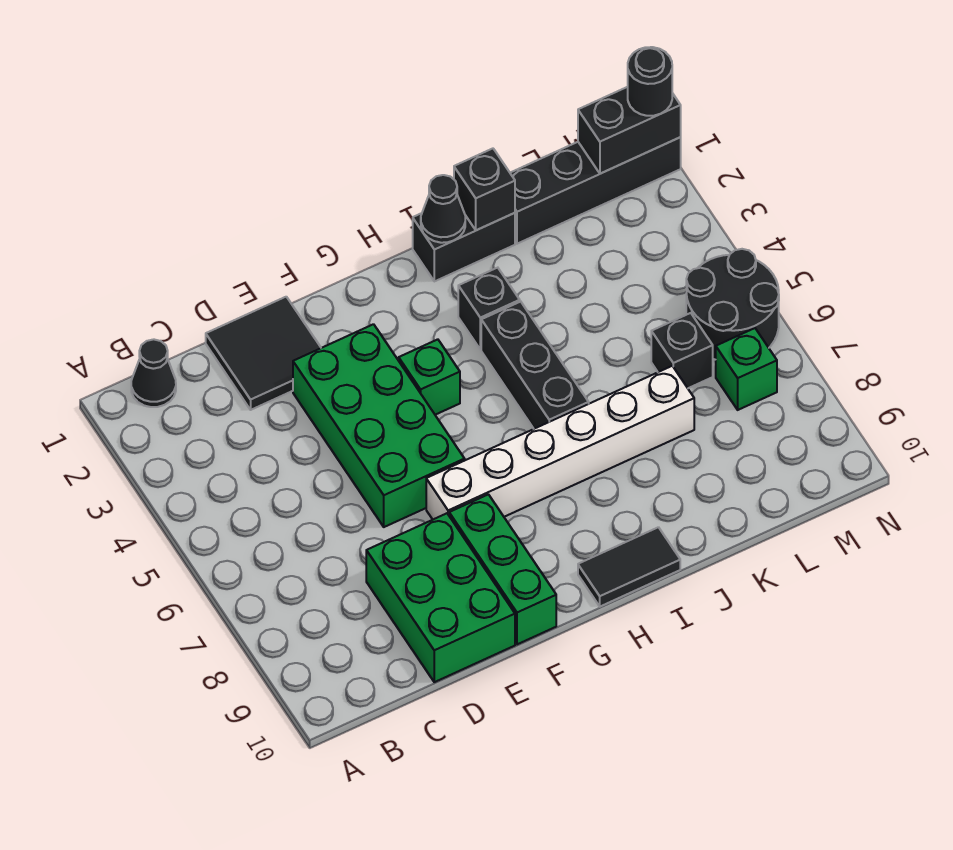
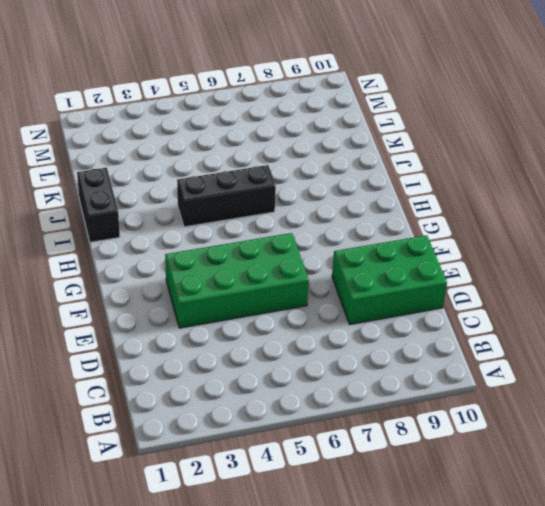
none -> black cone B1 level 1
none -> black tile D1:E2 level 1
none -> white brick F7:K7 level 1

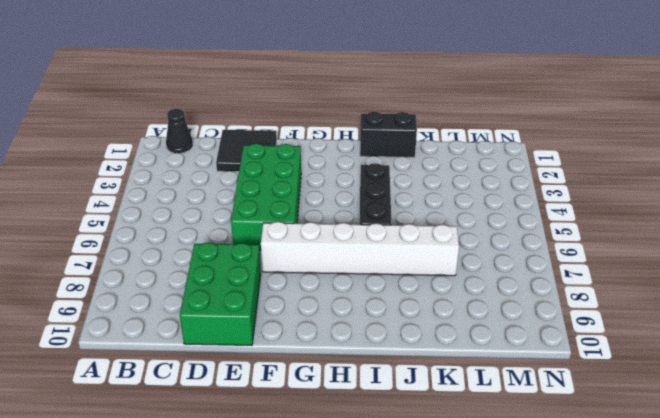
none -> green brick F8:F10 level 1
none -> green brick G4 level 1
none -> black tile H10:I10 level 1

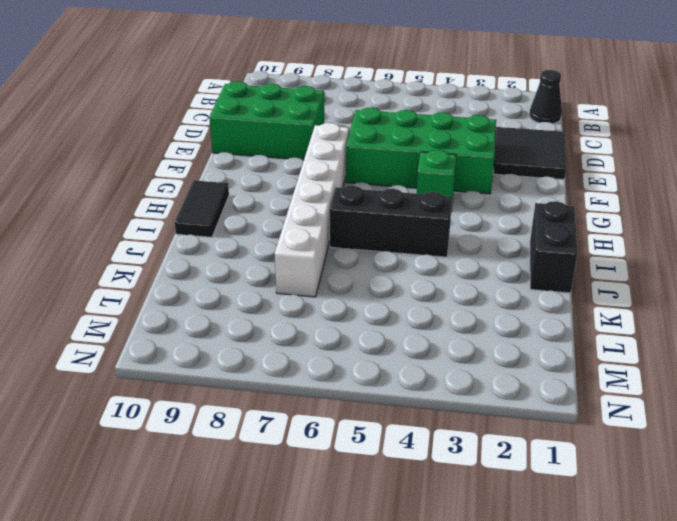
none -> green brick F8:F10 level 1
none -> black brick I3 level 1
none -> black brick K1:N1 level 1

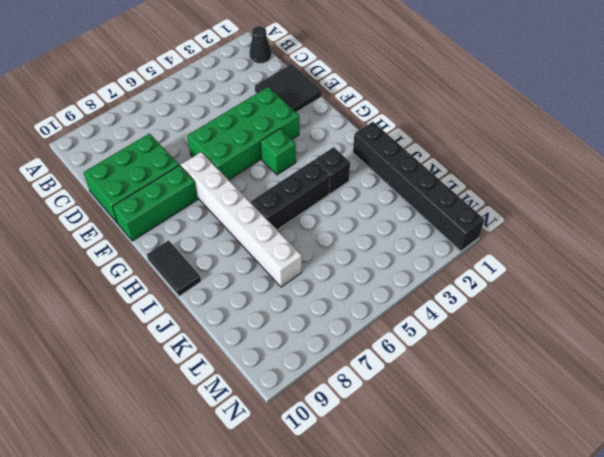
none -> black brick L6 level 1
none -> black round brick M5:N6 level 1
none -> green brick M7 level 1

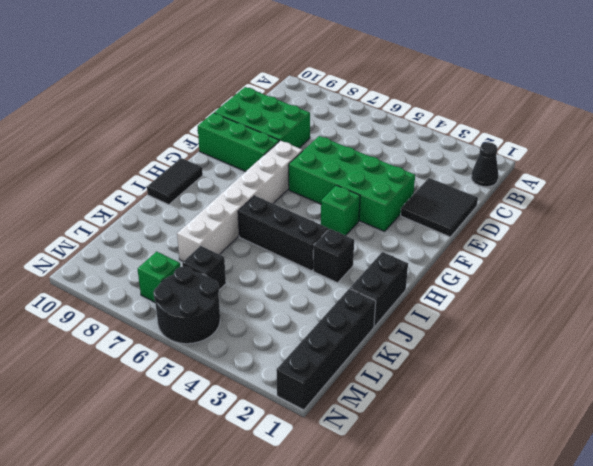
none -> black cone I1 level 2
none -> black brick J1 level 2
none -> black brick M1:N1 level 2

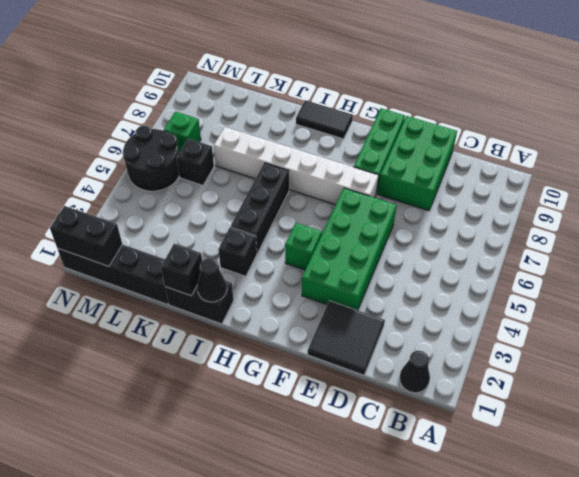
none -> black round brick N1 level 3

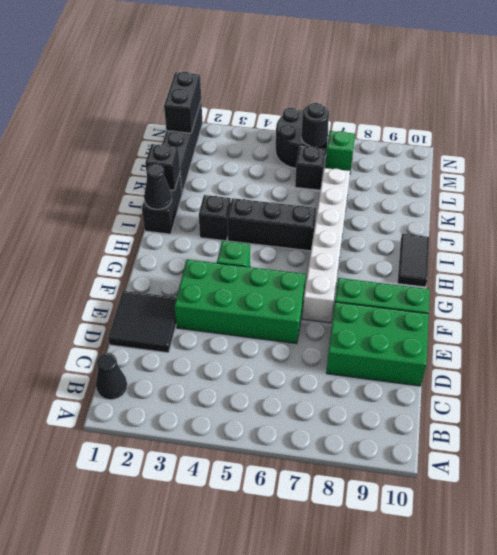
black round brick M6 level 2 -> black round brick N1 level 3

